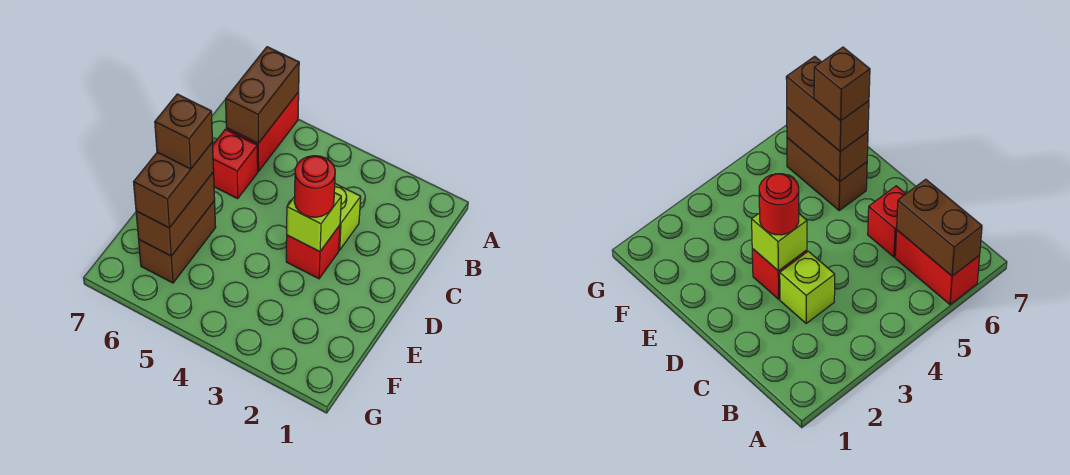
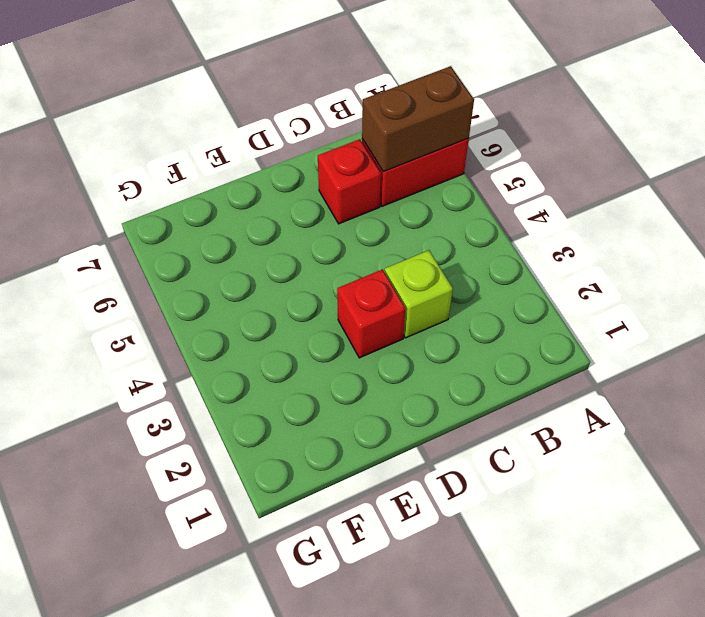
none -> brown brick E6:F6 level 1
none -> lime brick D3 level 2

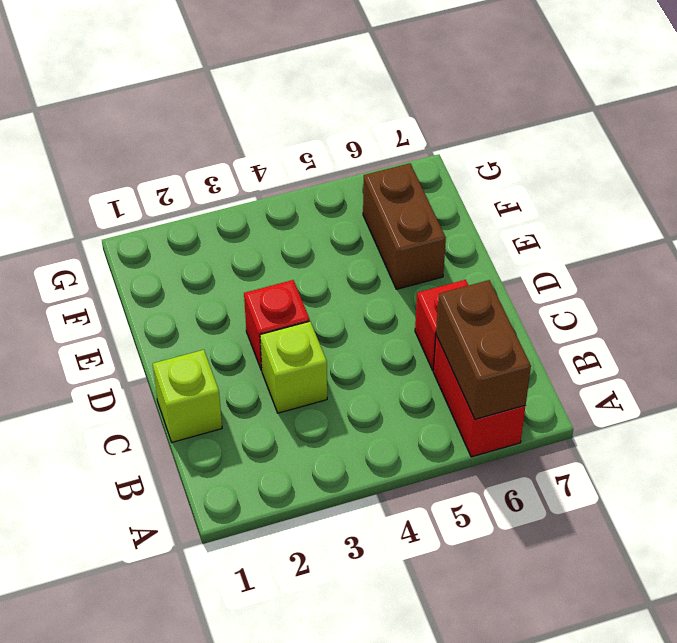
lime brick C1 level 1 -> lime brick D3 level 2
none -> brown brick E6:F6 level 2
none -> red round brick D3 level 3

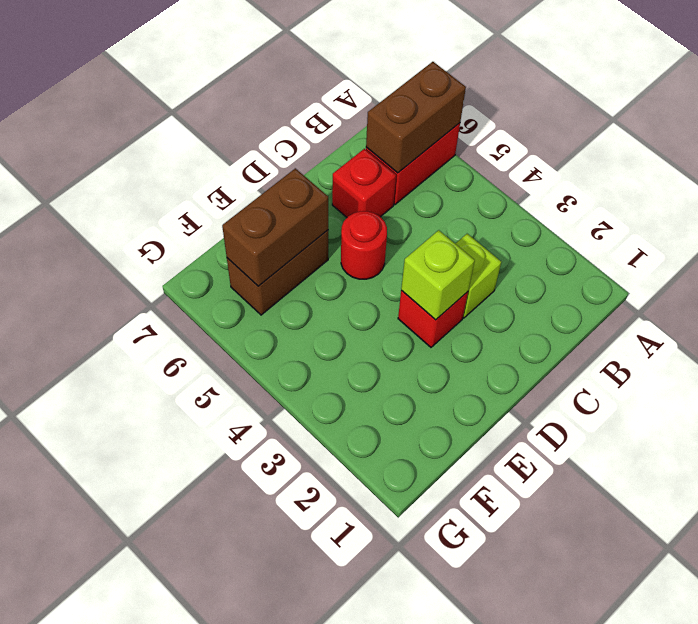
red round brick D5 level 1 -> red round brick D3 level 3
none -> brown brick E6:F6 level 3
none -> brown brick E6 level 4

